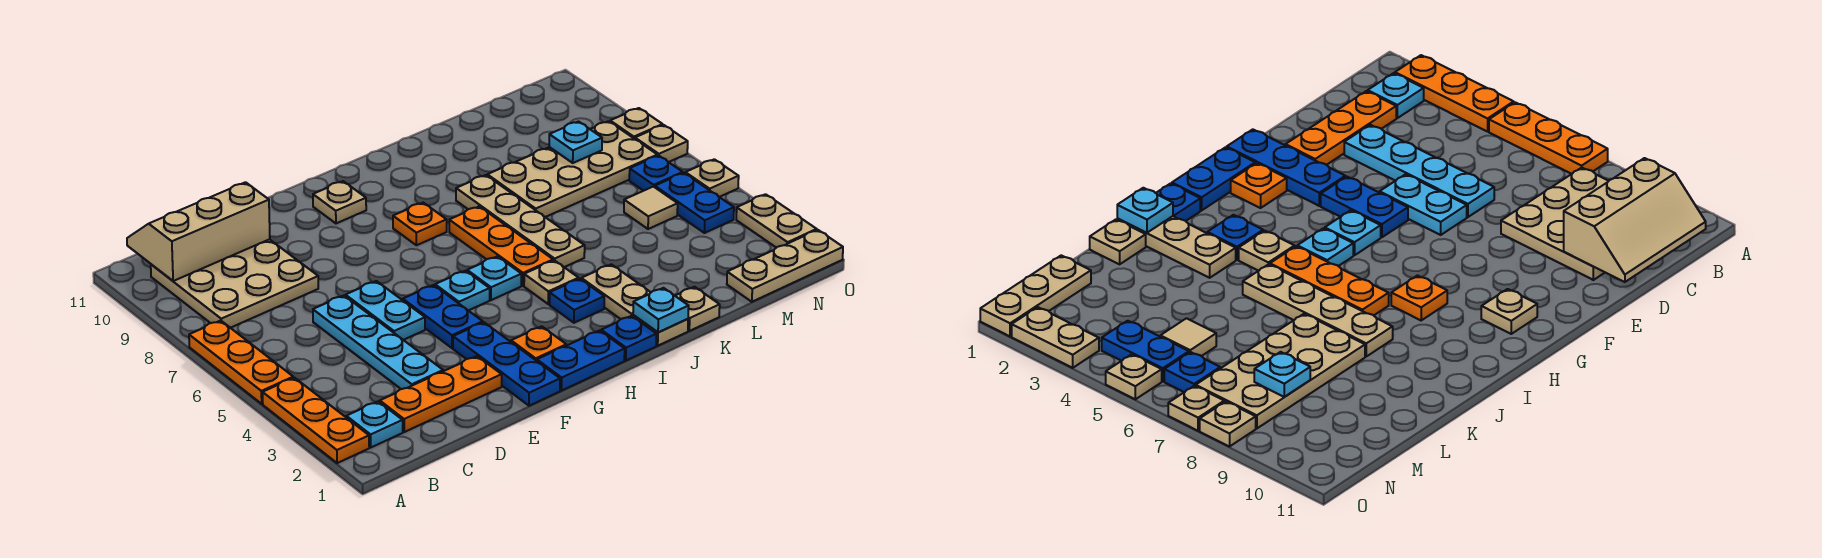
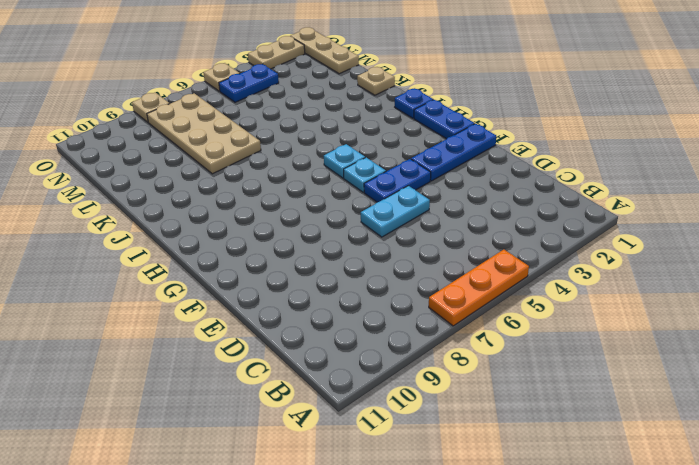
none -> orange plate A2:A4 level 1
none -> cyan plate B2 level 1
none -> tan plate B8:D10 level 1
none -> orange plate C2:E2 level 1

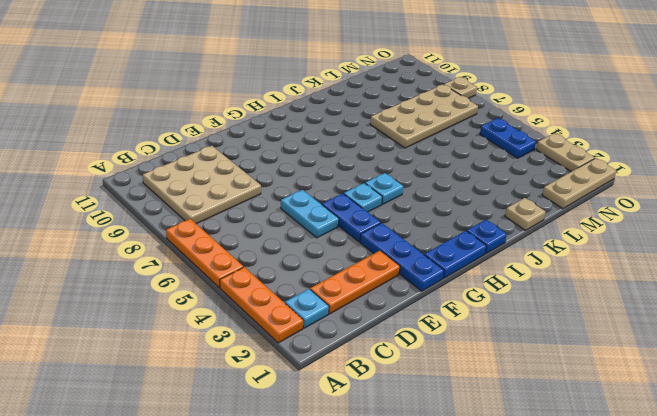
none -> cyan plate D3:D6 level 1
none -> orange plate G2 level 1
none -> tan plate G10 level 1
none -> orange plate H8 level 1

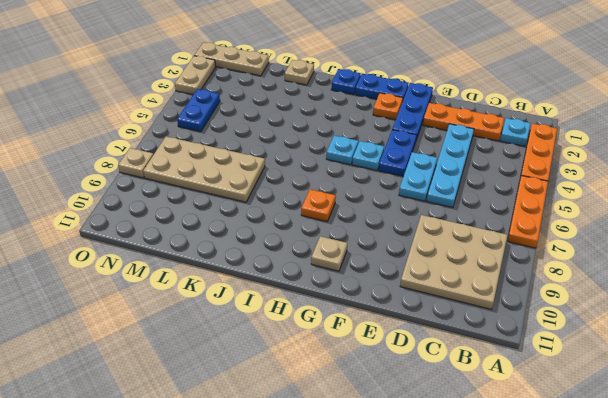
none -> blue plate I3 level 1
none -> tan plate I4 level 1
none -> orange plate I5:I7 level 1
none -> tan plate J1:J3 level 1

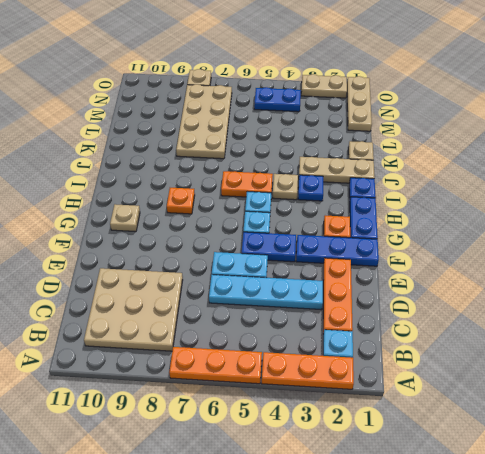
orange plate I5:I6 level 1 -> orange plate I5:I7 level 1
none -> tan plate J5:J8 level 1
none -> tan tile M5 level 1
none -> blue plate N6 level 1
none -> tan plate O5 level 1

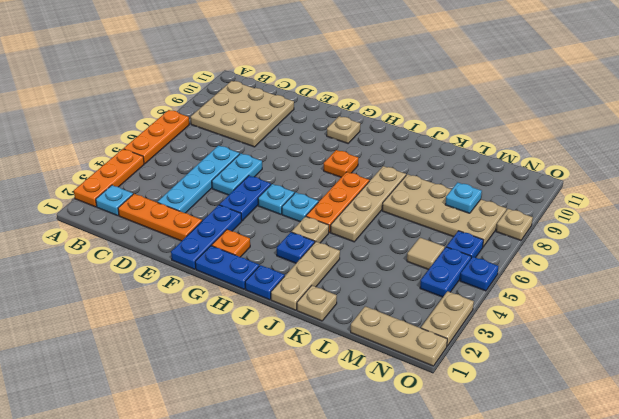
blue plate O5 level 1 -> tan plate O5 level 1
none -> tan plate O7 level 1
none -> tan slope B10:D11 level 2 top 10
none -> cyan plate J1 level 2

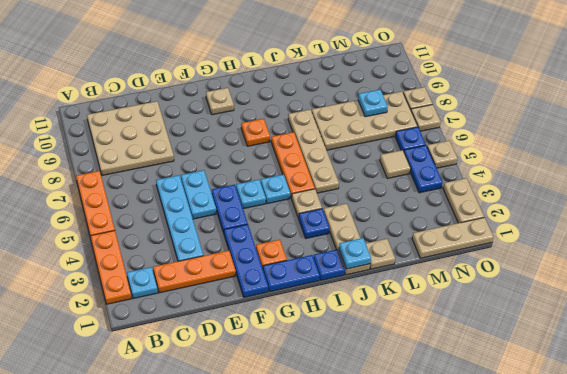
none -> tan slope B10:D11 level 2 top 10

